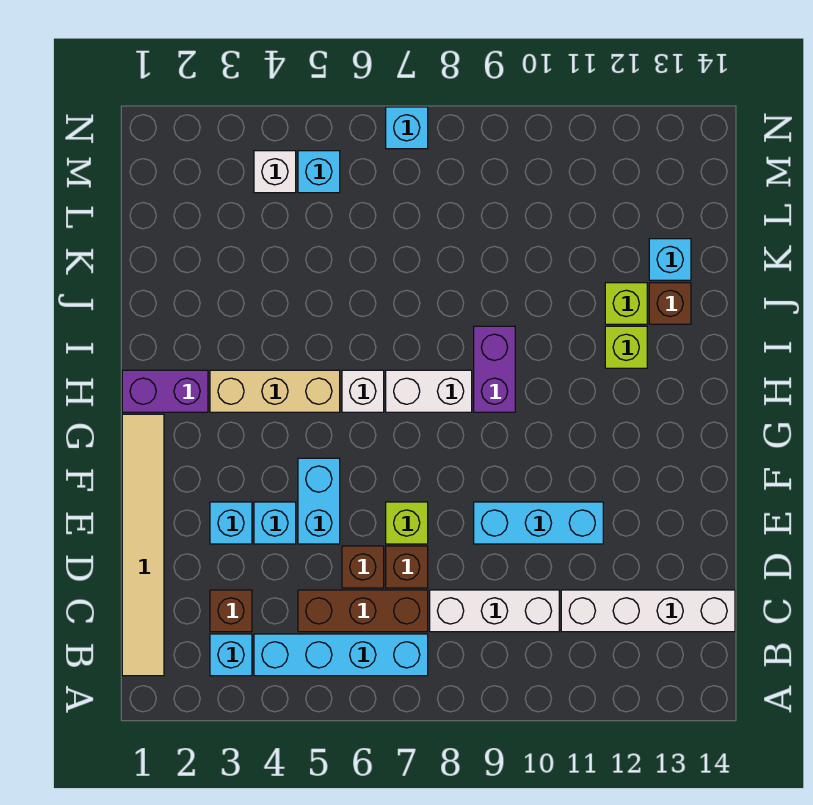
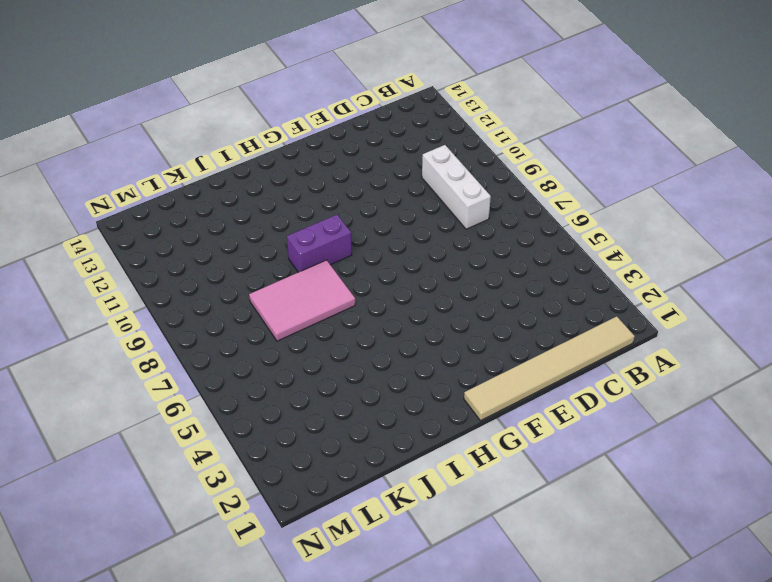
pink tile I7:K8 level 1 -> none
none -> cyan brick B3 level 1
none -> cyan brick B4:B7 level 1
none -> brown brick C3 level 1

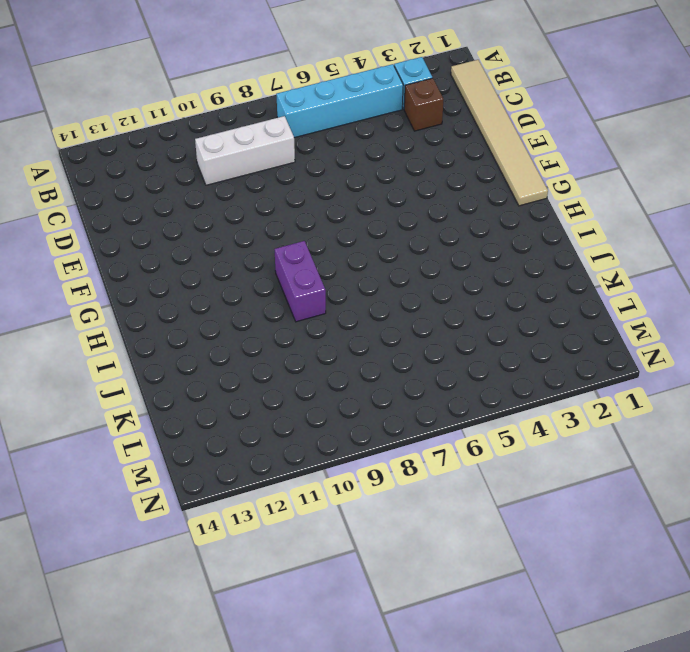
none -> brown brick C5:C7 level 1
none -> white brick C11:C14 level 1
none -> brown brick D6 level 1

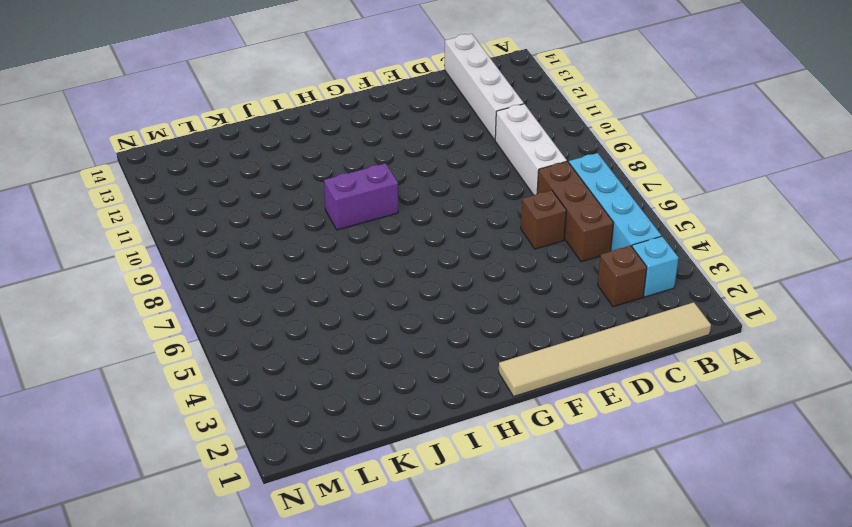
none -> brown brick D7 level 1
none -> cyan brick E3 level 1
none -> cyan brick E4 level 1

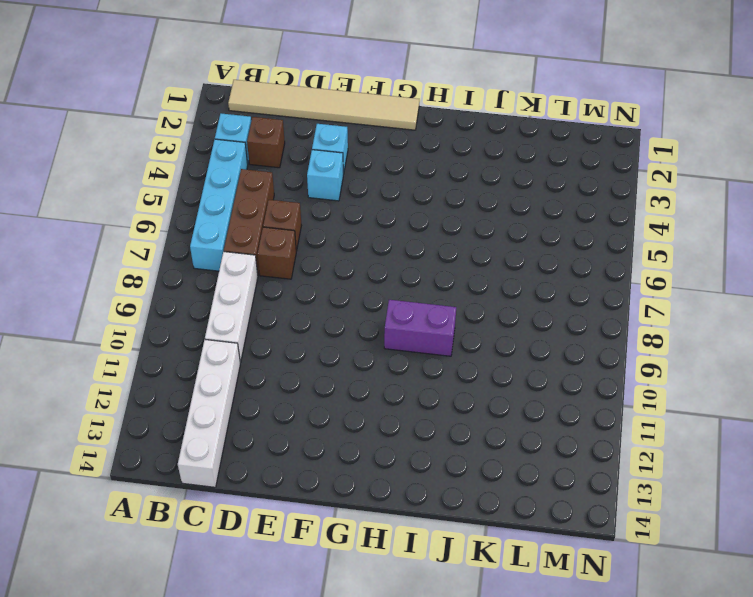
none -> cyan brick E5:F5 level 1
none -> lime brick E7 level 1
none -> cyan brick E9:E11 level 1

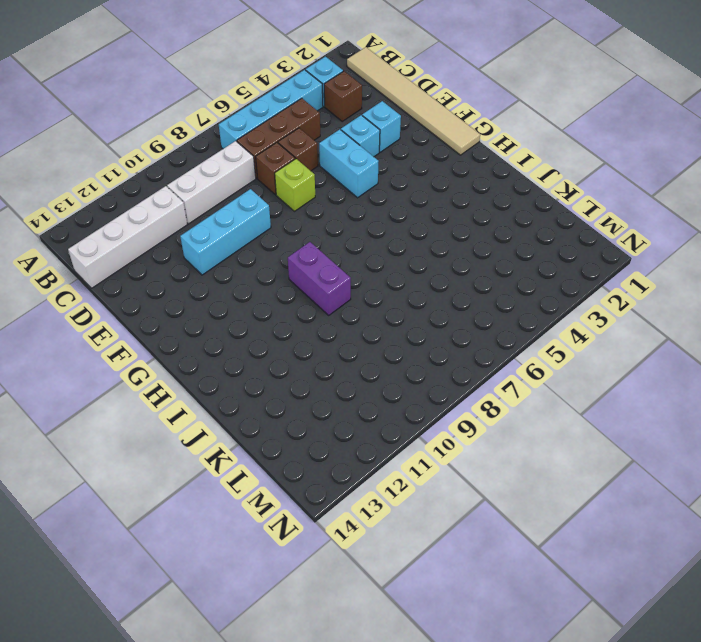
none -> purple brick H1:H2 level 1
none -> tan brick H3:H5 level 1
none -> white brick H6 level 1

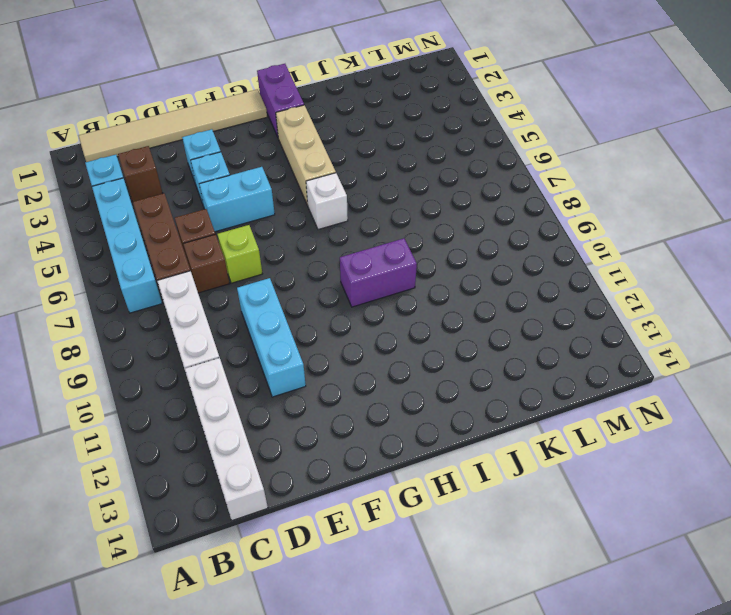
none -> white brick H7:H8 level 1
none -> lime brick I12 level 1
none -> lime brick J12 level 1

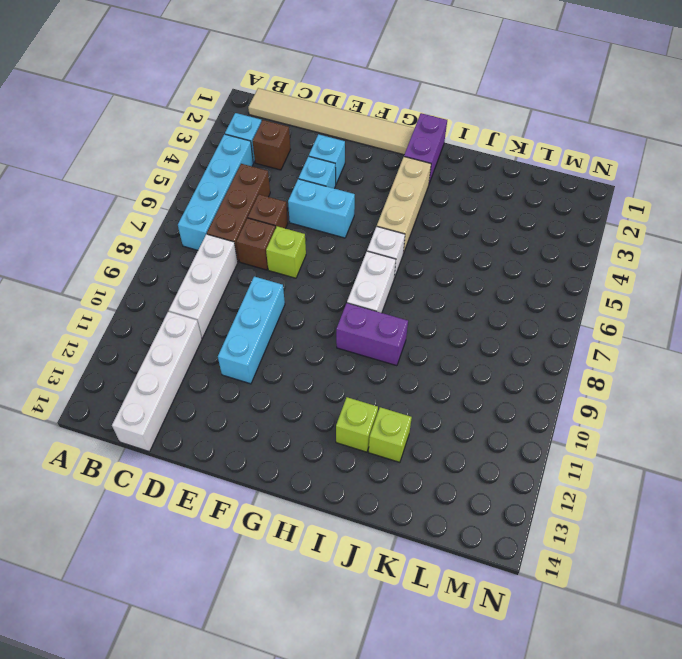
none -> brown brick J13 level 1
none -> cyan brick K13 level 1
none -> white brick M4 level 1

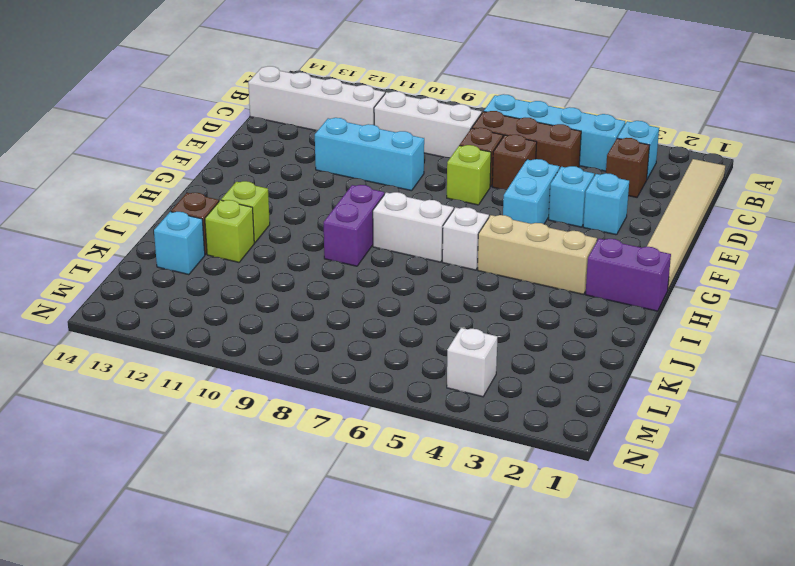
none -> cyan brick M5 level 1
none -> cyan brick N7 level 1

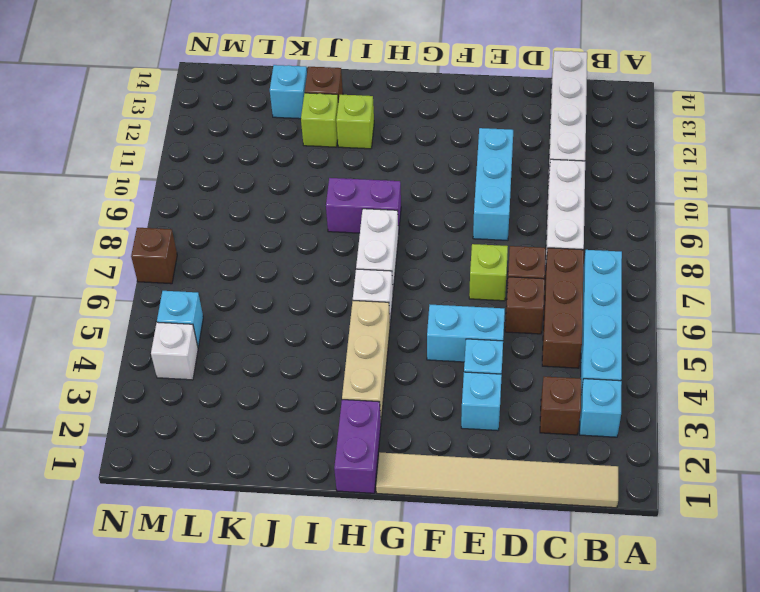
brown brick N7 level 1 -> cyan brick N7 level 1

